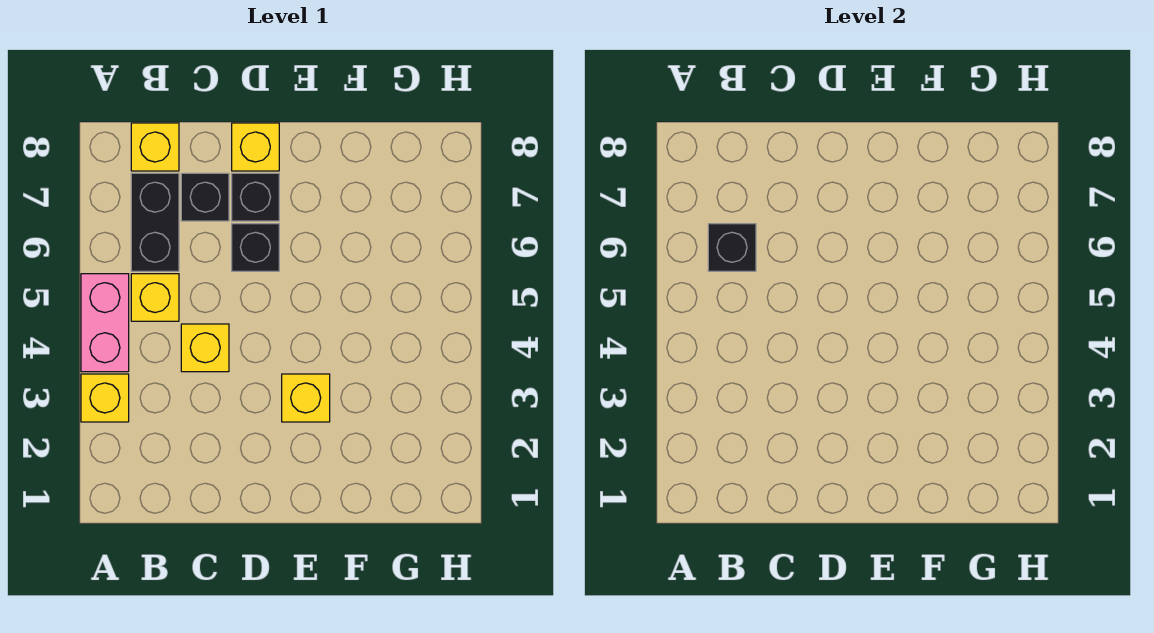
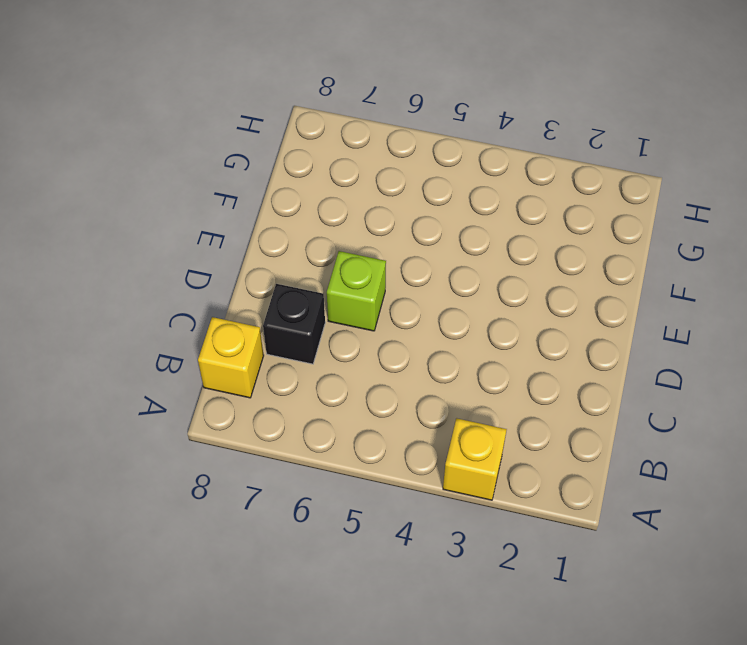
lime brick D6 level 1 -> black brick D6 level 1
none -> pink brick A4:A5 level 1
none -> yellow brick B5 level 1
none -> black brick B6:B7 level 1

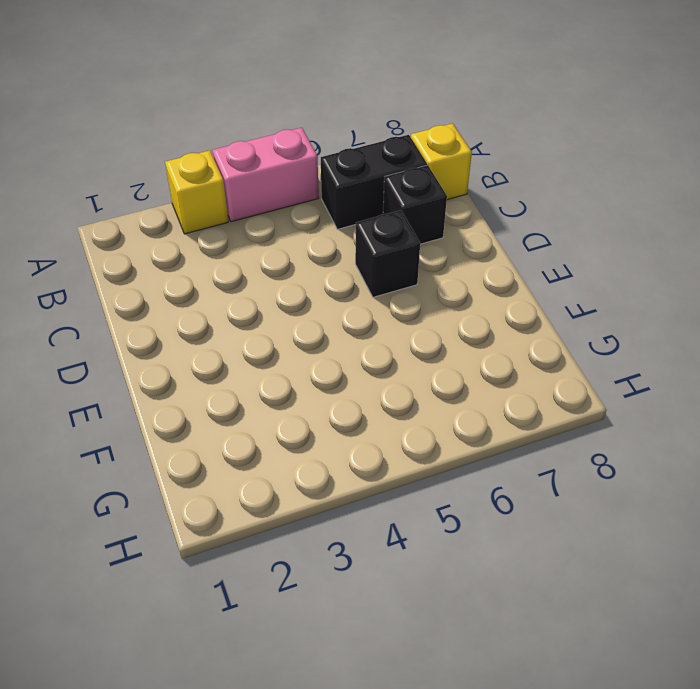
none -> yellow brick B5 level 1
none -> yellow brick C4 level 1
none -> black brick D7 level 1

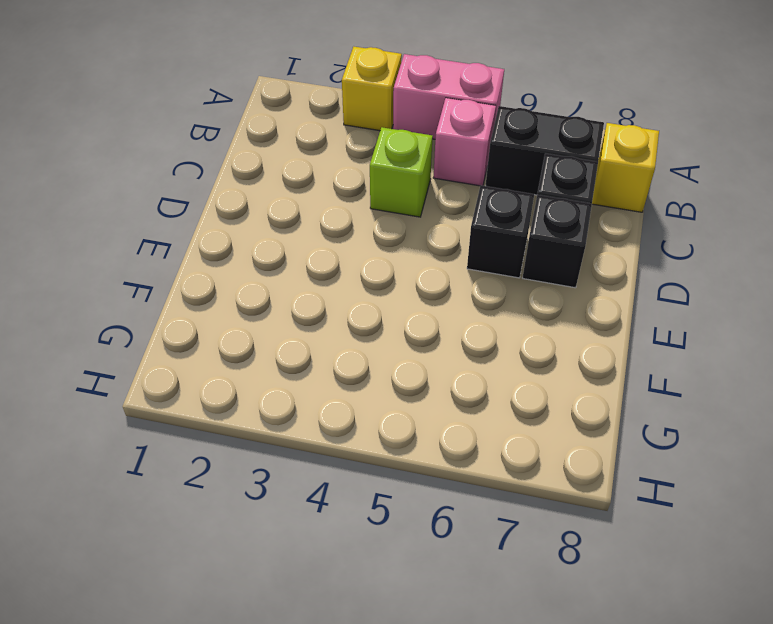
pink brick B5 level 1 -> yellow brick B5 level 1
lime brick C4 level 1 -> yellow brick C4 level 1
none -> yellow brick D8 level 1
none -> yellow brick E3 level 1
none -> black brick B6 level 2

